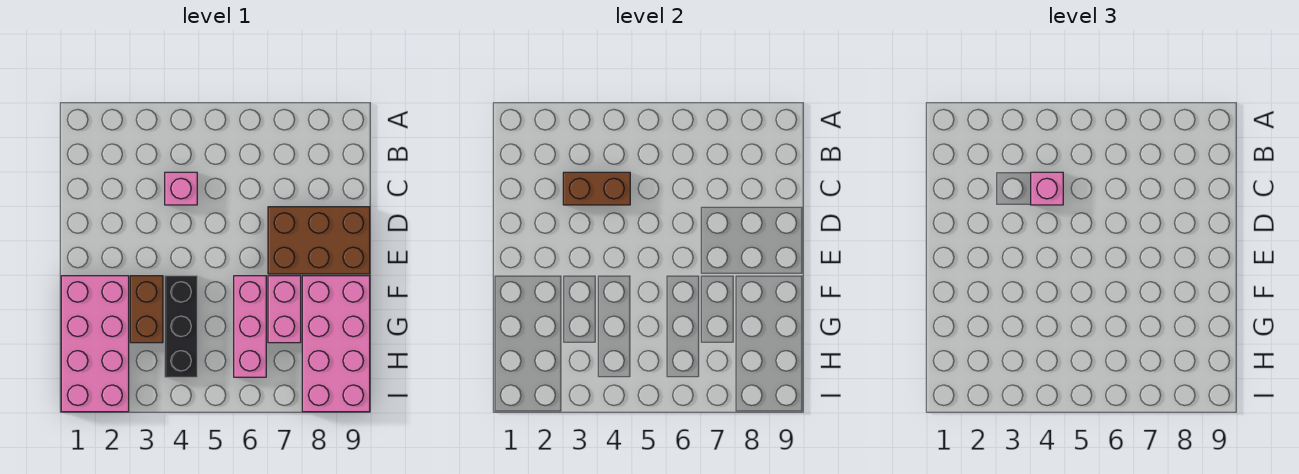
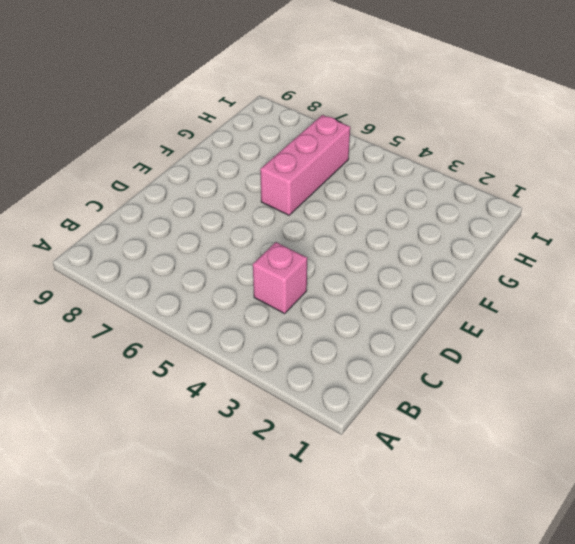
none -> brown brick D7:E9 level 1
none -> pink brick F1:I2 level 1

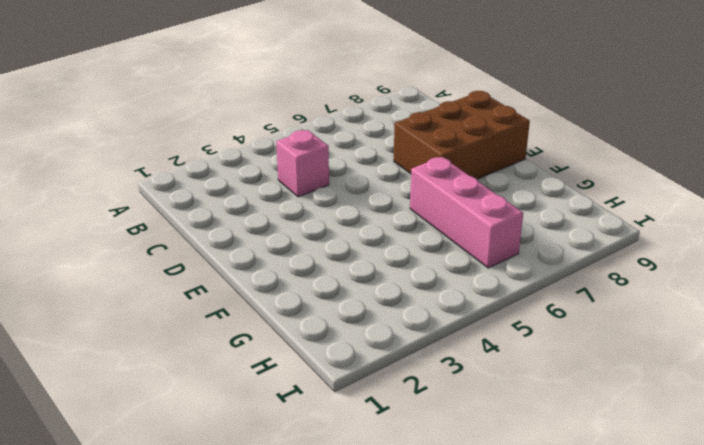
none -> pink brick F1:I2 level 1
none -> brown brick F3:G3 level 1

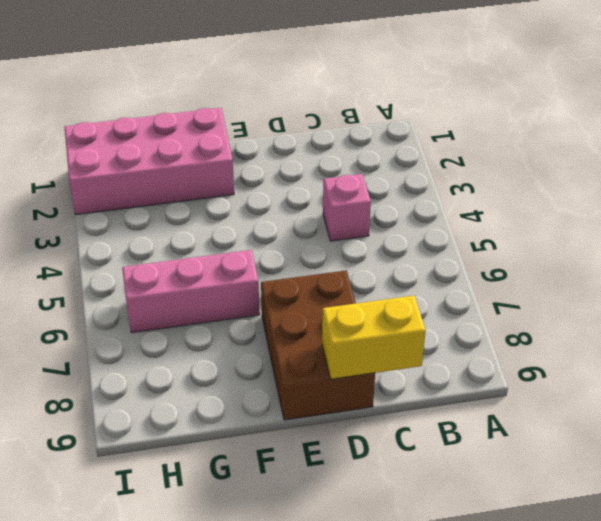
yellow brick C9:D9 level 2 -> none
none -> brown brick F3:G3 level 1
none -> black brick F4:H4 level 1

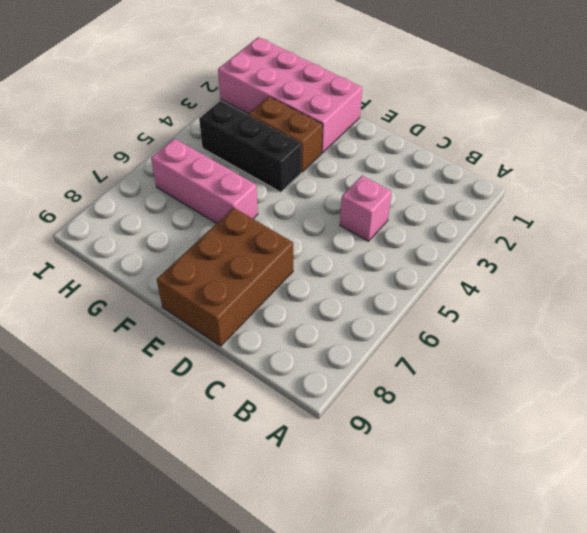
none -> pink brick F7:G7 level 1
none -> pink brick F8:I9 level 1

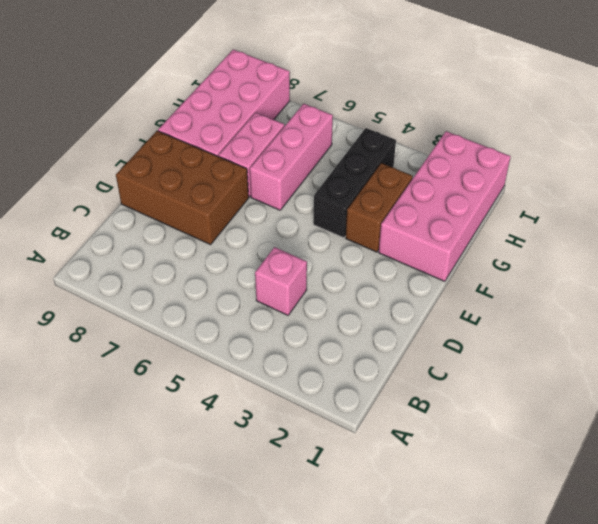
none -> brown brick C3:C4 level 2
none -> pink brick C4 level 3

